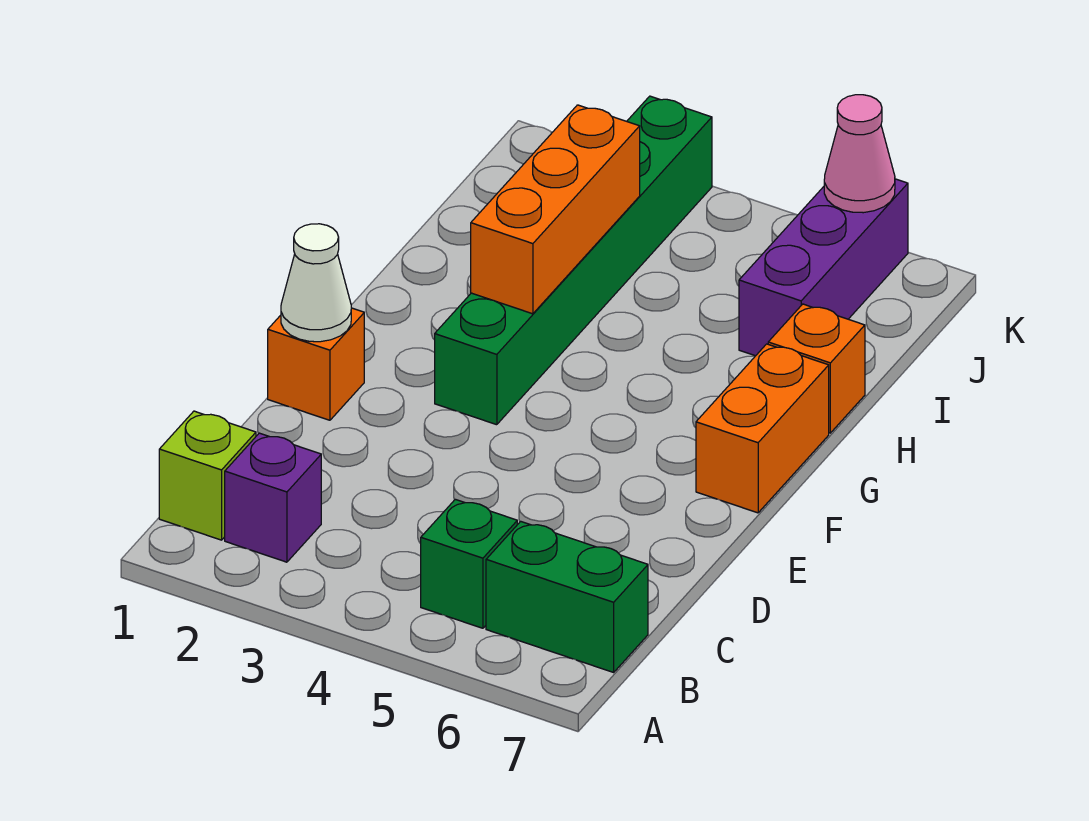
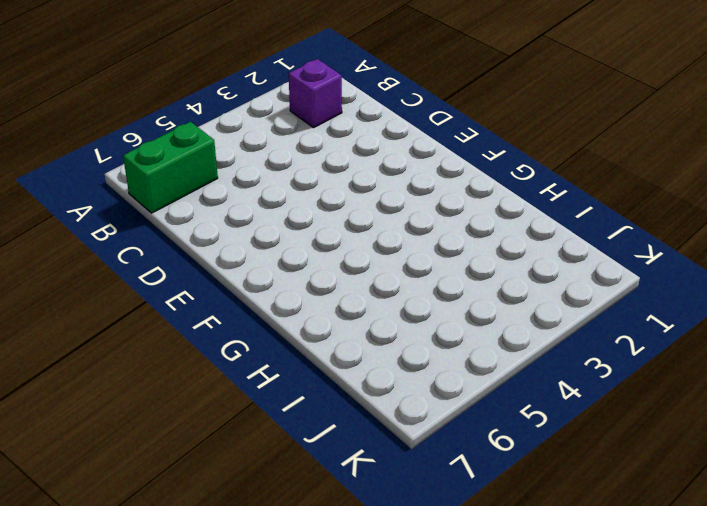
none -> lime brick B1 level 1
none -> green brick B5 level 1
none -> orange brick E1 level 1

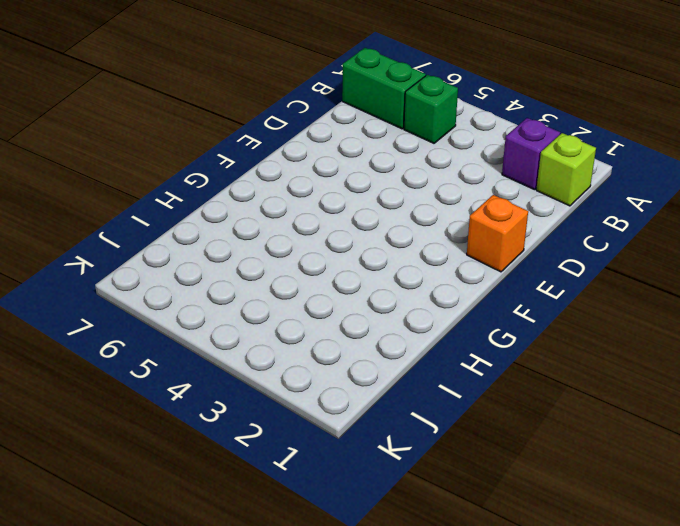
none -> green brick F3:K3 level 1
none -> orange brick F7:G7 level 1
none -> orange brick H7 level 1

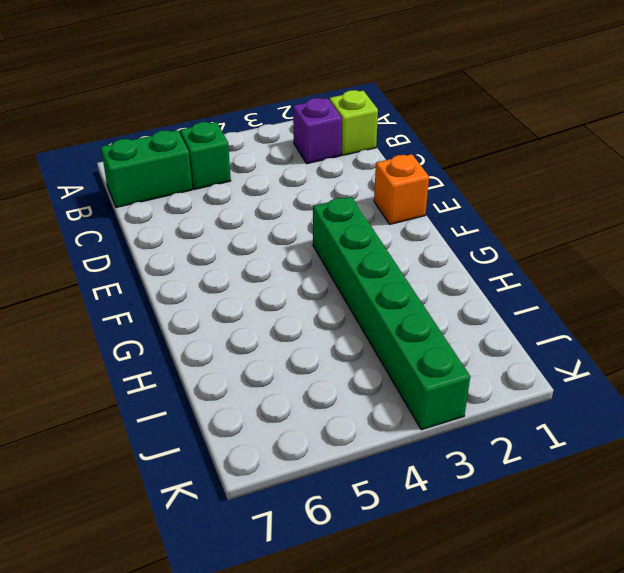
none -> orange brick F7:G7 level 1
none -> orange brick H7 level 1
none -> purple brick I6:K6 level 1

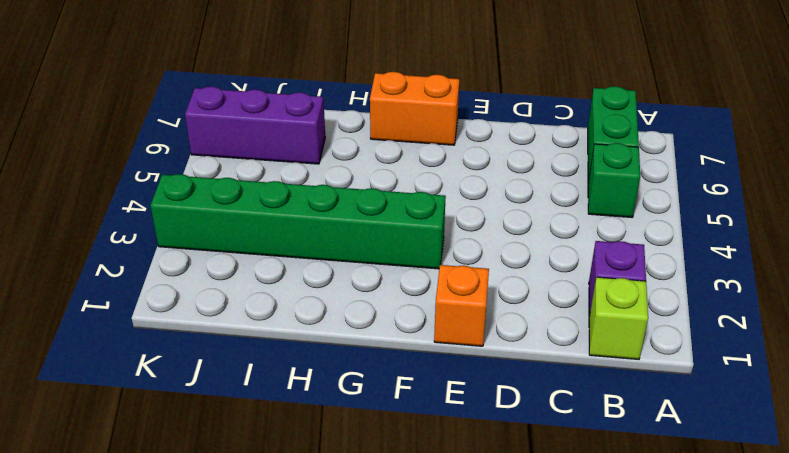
none -> orange brick H7 level 1
none -> white cone E1 level 2
none -> orange brick G3:I3 level 2

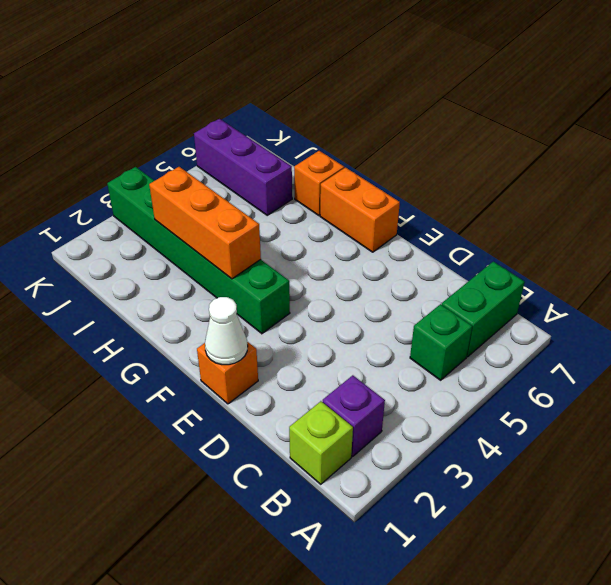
none -> pink cone K6 level 2

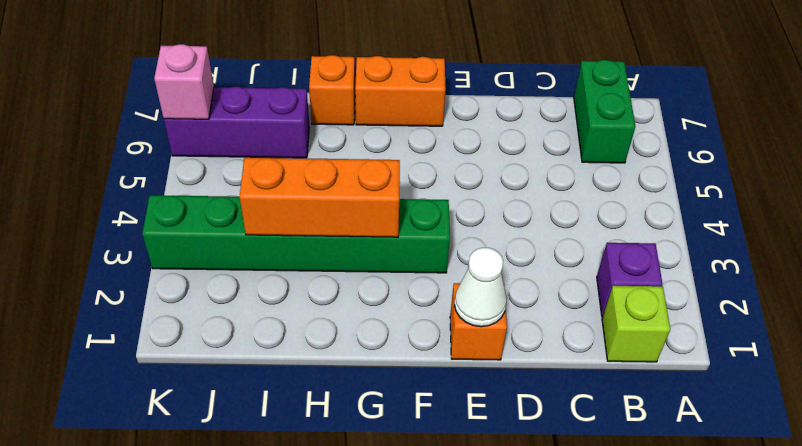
pink brick K6 level 2 -> pink cone K6 level 2
none -> green brick B5 level 1

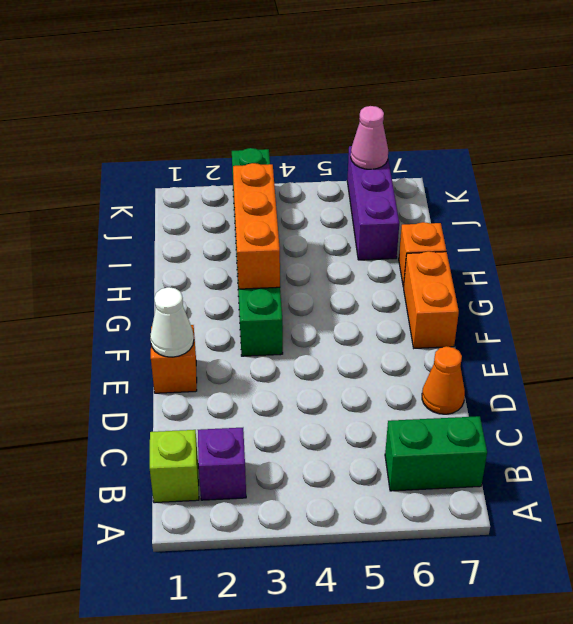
orange cone D7 level 1 -> none
none -> green brick B5 level 1

